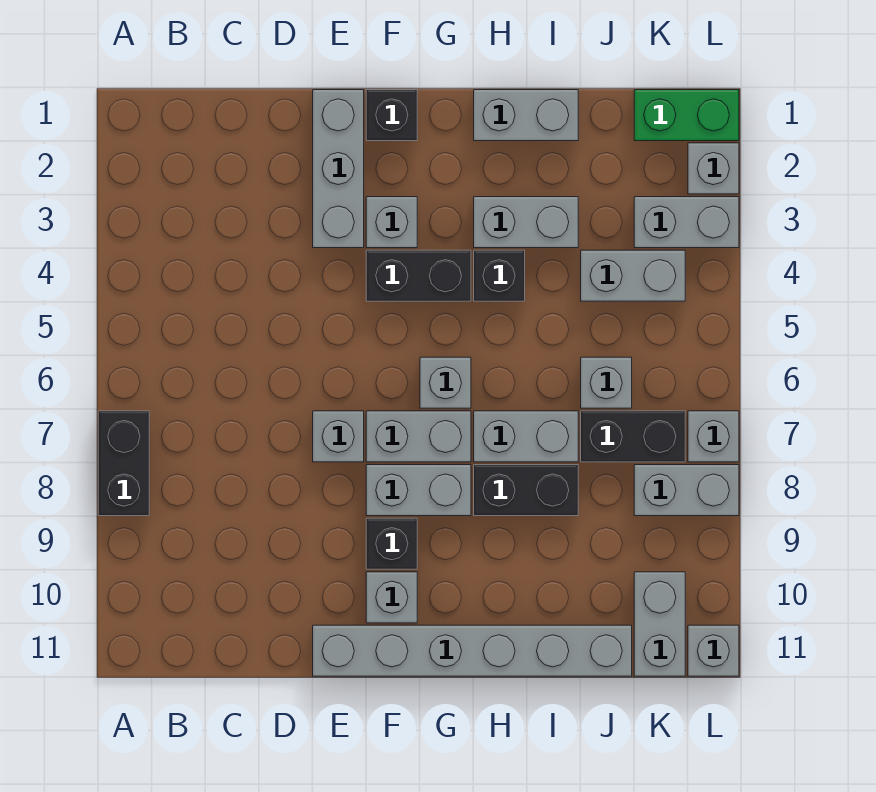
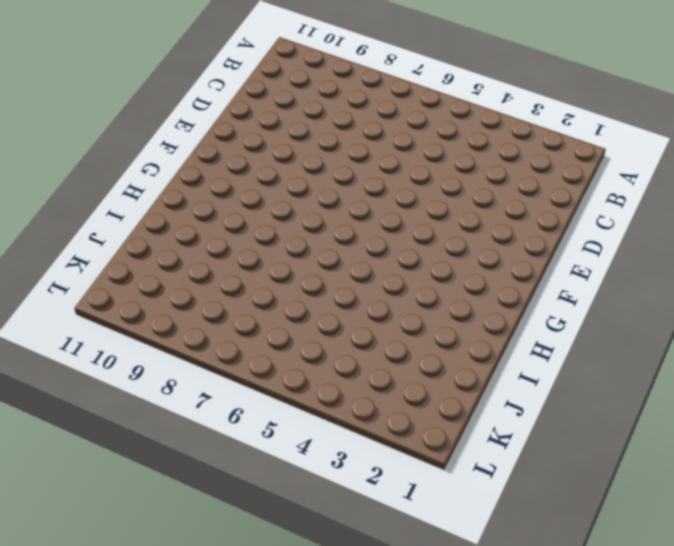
none -> black brick A7:A8 level 1
none -> grey brick E1:E3 level 1
none -> grey brick E7 level 1

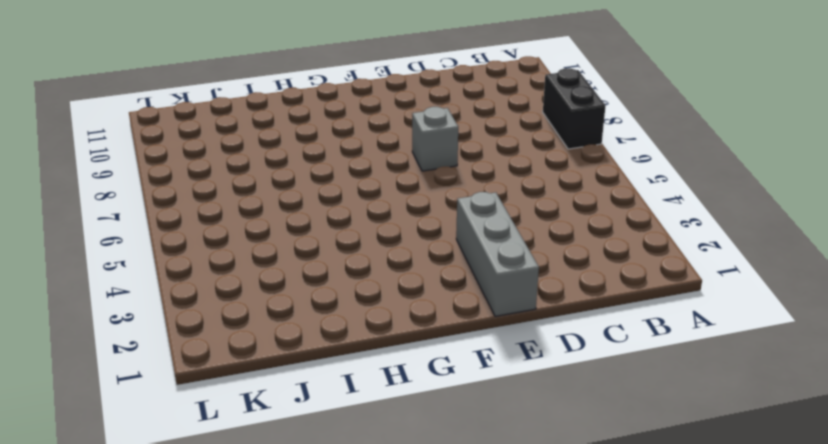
none -> grey brick E11:J11 level 1
none -> black brick F1 level 1
none -> grey brick F3 level 1

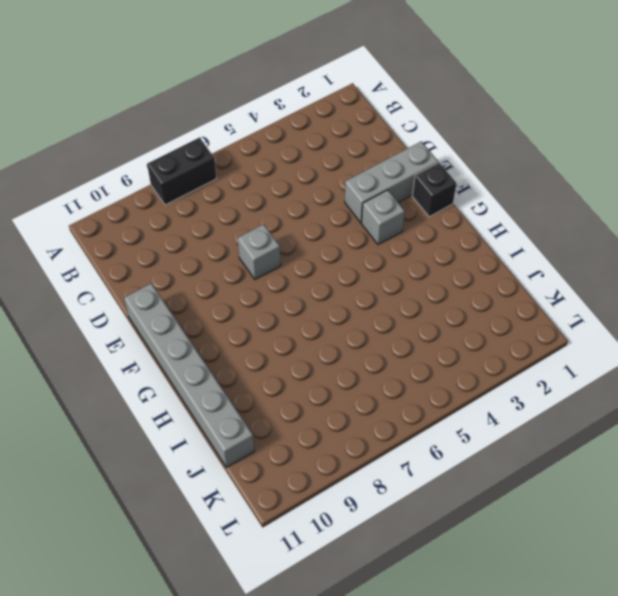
none -> black brick F4:G4 level 1
none -> grey brick F7:G7 level 1
none -> grey brick F8:G8 level 1

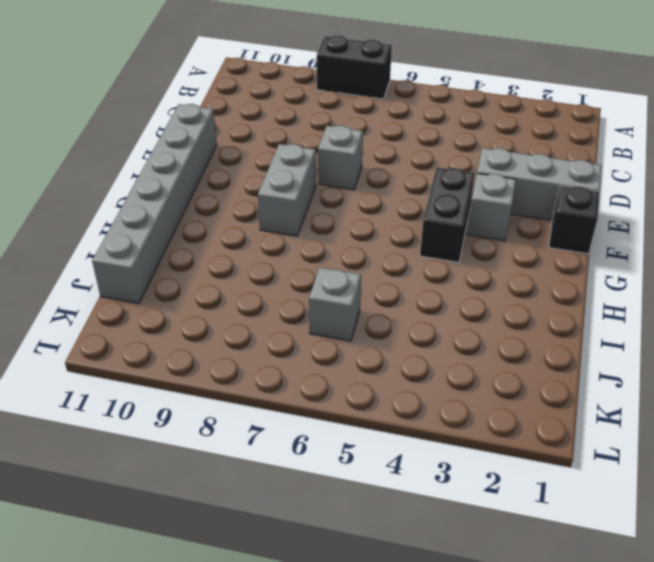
none -> grey brick F7:G7 level 1
none -> black brick F9 level 1
none -> grey brick F10 level 1

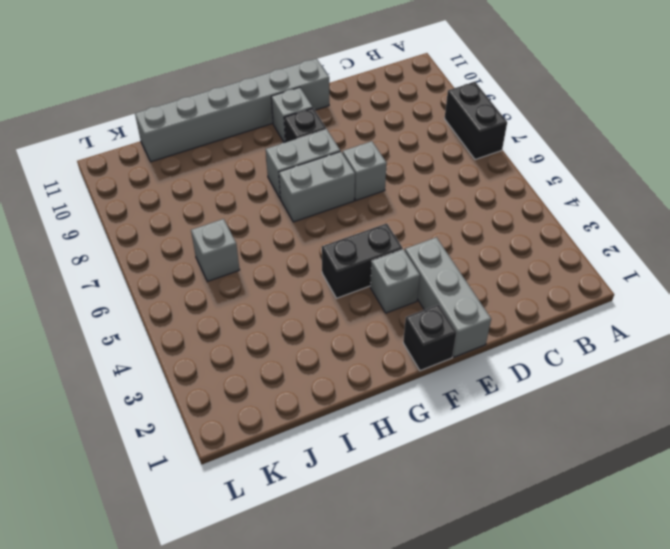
none -> grey brick G6 level 1
none -> grey brick H1:I1 level 1
none -> grey brick H3:I3 level 1

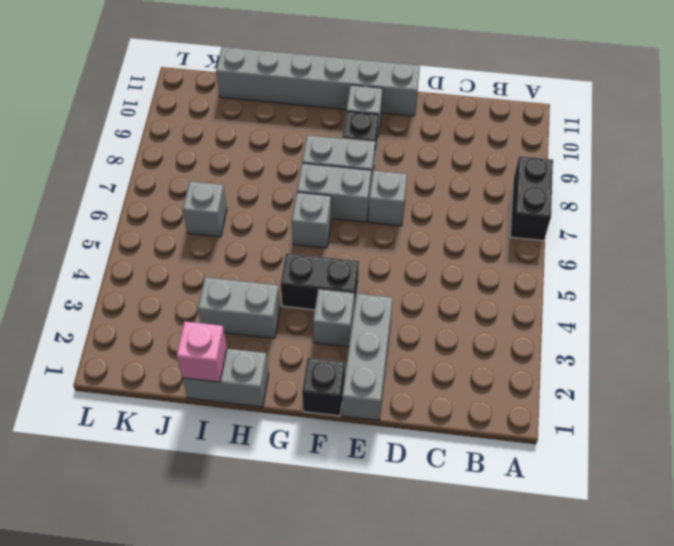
pink brick I1 level 2 -> none
none -> black brick H4 level 1
none -> grey brick H7:I7 level 1
none -> black brick H8:I8 level 1

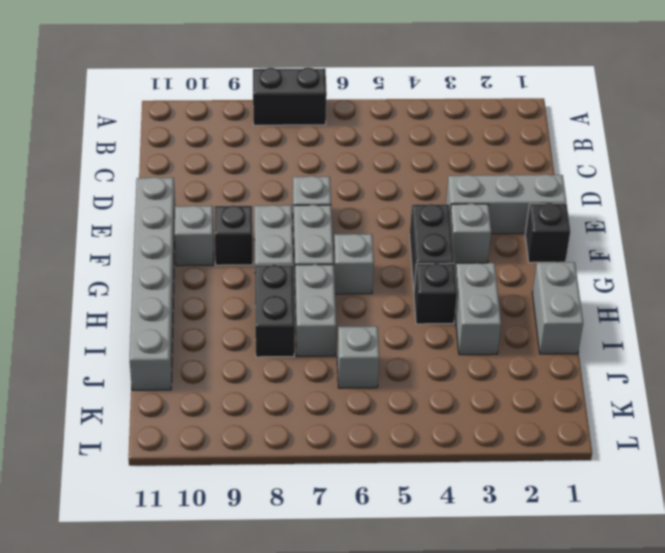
none -> grey brick J4:K4 level 1
none -> black brick J7:K7 level 1
none -> green brick K1:L1 level 1

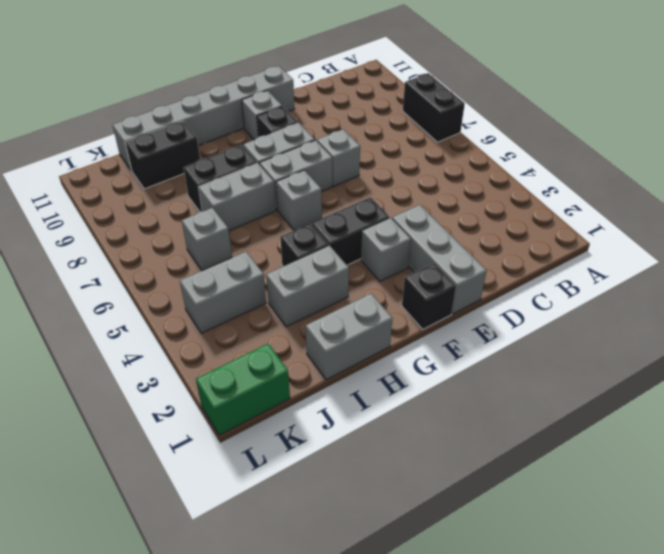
black brick I10:J10 level 1 -> black brick J7:K7 level 1
none -> grey brick K3:L3 level 1
none -> grey brick K8:L8 level 1
none -> grey brick K10:K11 level 1

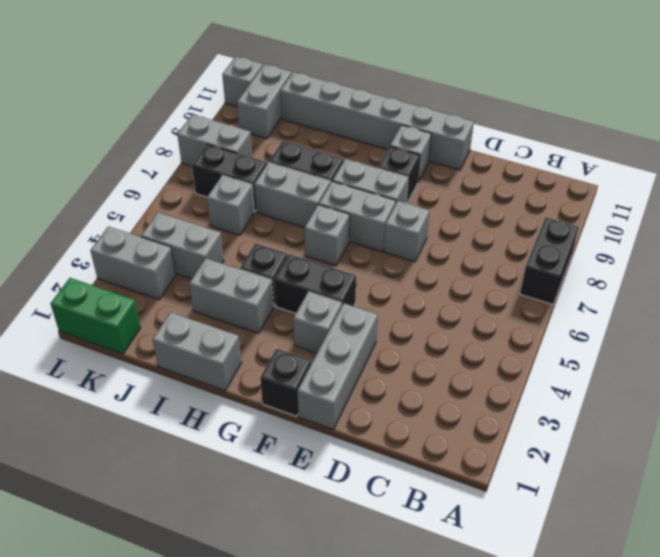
none -> grey brick L2 level 1
none -> grey brick L7 level 1

